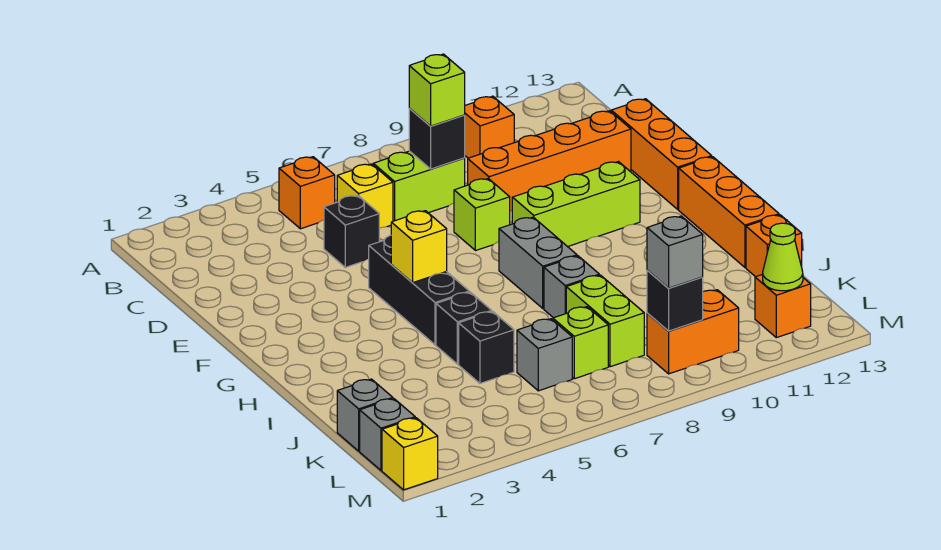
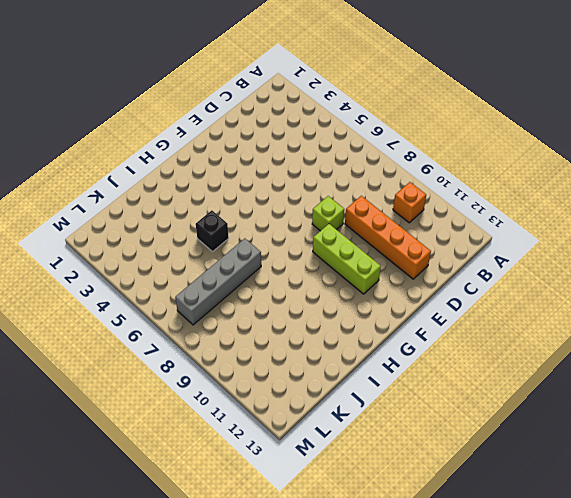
grey brick I7:L7 level 1 -> lime brick K7 level 1
none -> orange brick B5 level 1
none -> yellow brick C6 level 1
none -> lime brick C7:C8 level 1
none -> black brick D5 level 1

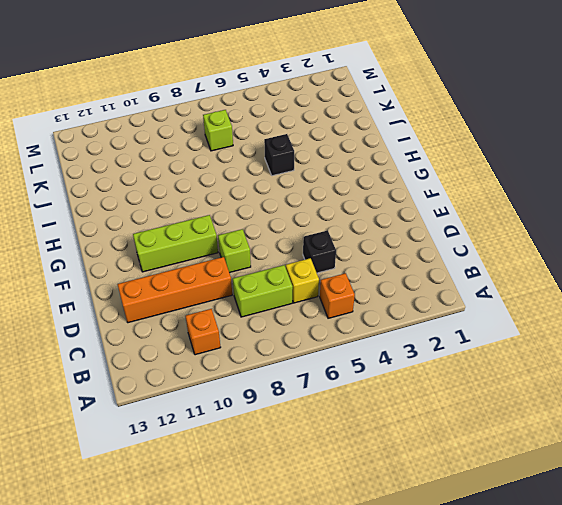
none -> orange brick D13:F13 level 1
none -> black brick F5:H5 level 1
none -> grey brick G8:H8 level 1
none -> orange brick G13:I13 level 1

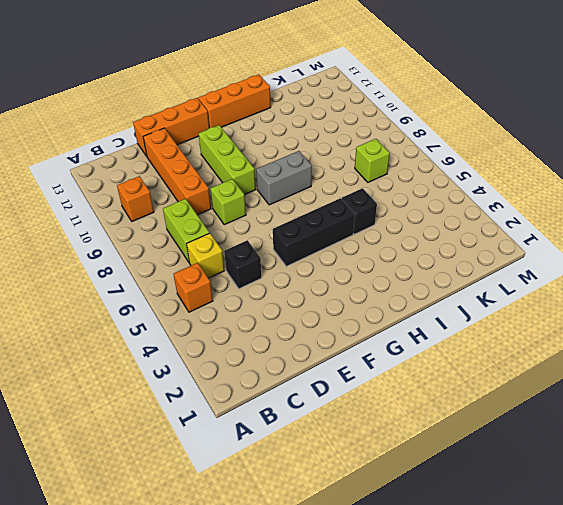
none -> grey brick I8 level 1
none -> black brick J5 level 1
none -> lime brick J8:K8 level 1
none -> orange brick J13 level 1

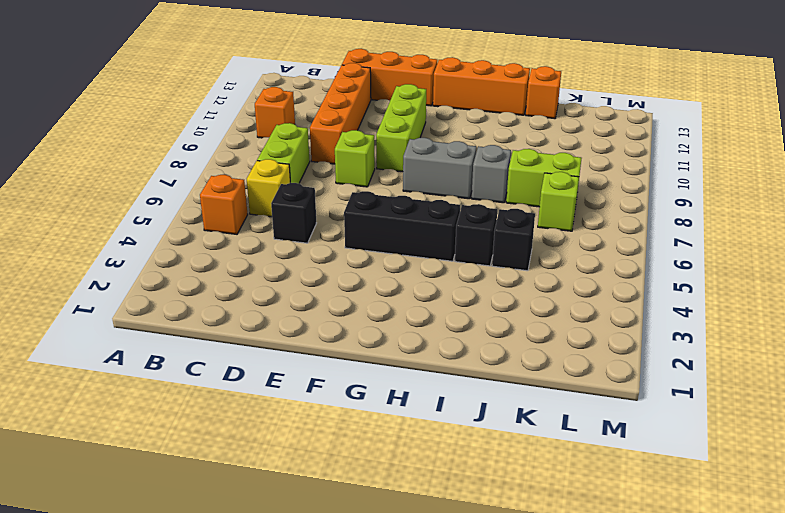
none -> grey brick K1 level 1
none -> grey brick K6 level 1
none -> grey brick L1 level 1
none -> orange brick L9:L10 level 1

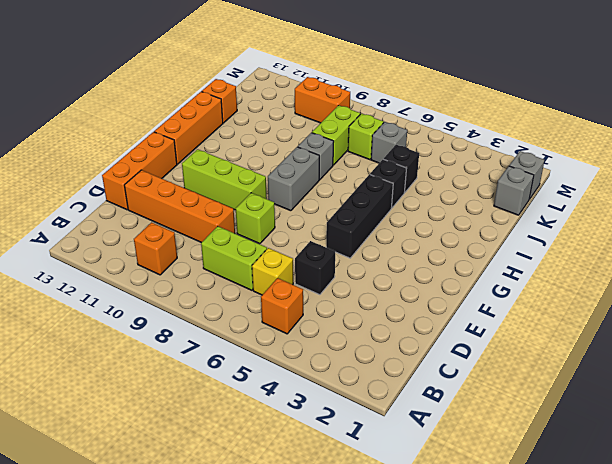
none -> orange brick L12 level 1
none -> yellow brick M1 level 1
none -> black brick C8 level 2
none -> yellow brick G5 level 2

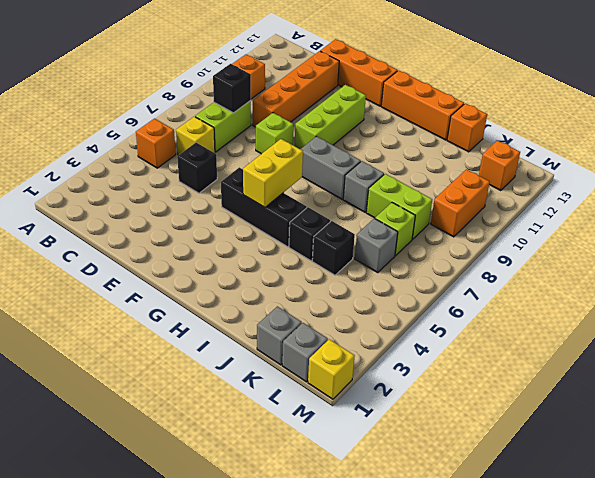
yellow brick G5:G6 level 2 -> yellow brick G5 level 2
none -> black brick L9 level 2
none -> lime cone L12 level 2
none -> lime brick C8 level 3
none -> grey brick L9 level 3

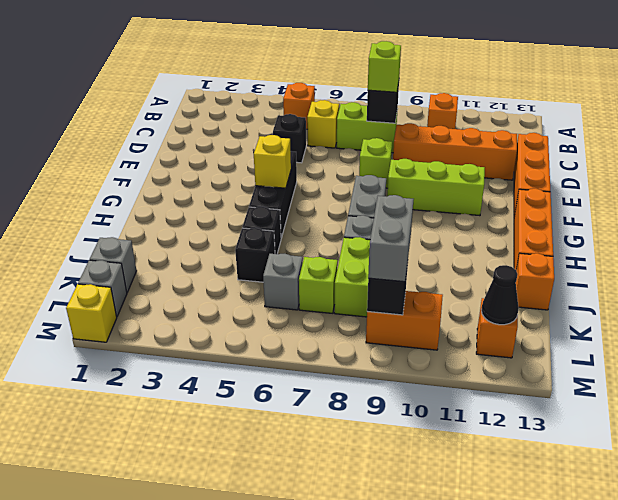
grey brick K9:L9 level 3 -> grey brick L9 level 3
black cone L12 level 2 -> lime cone L12 level 2

